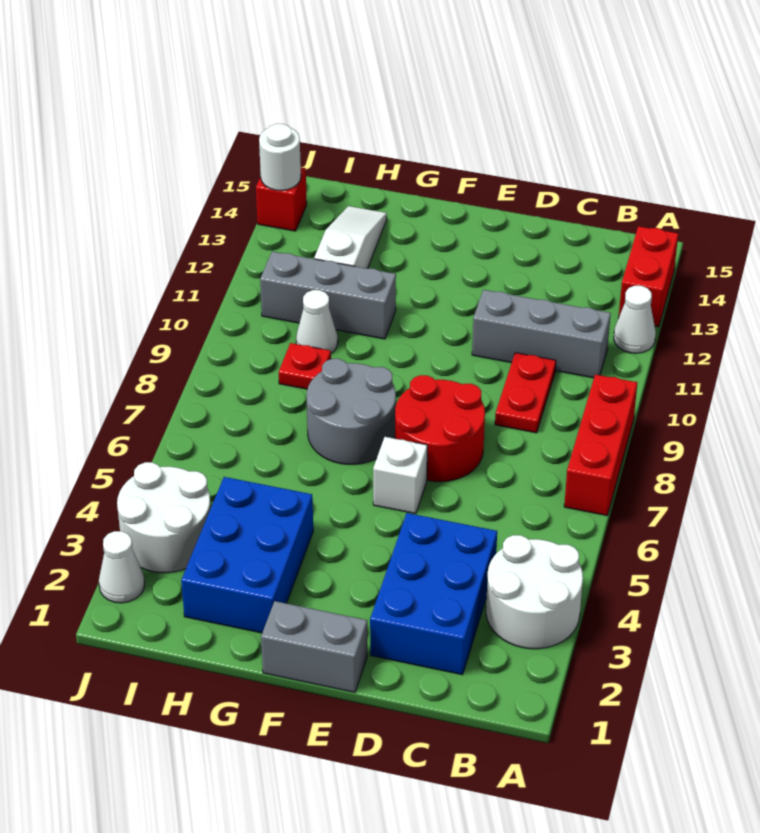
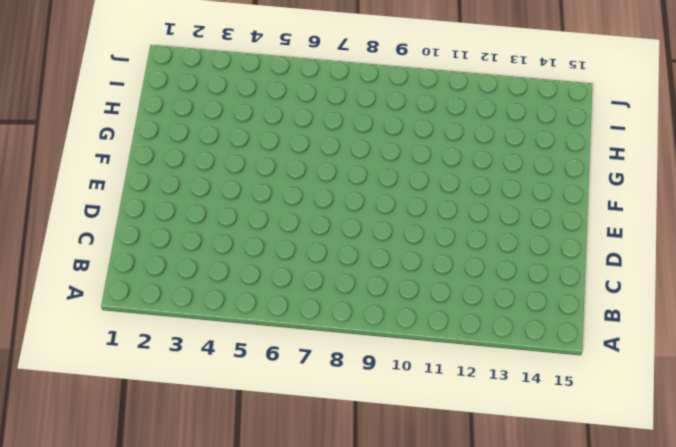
none -> white round brick A3:B4 level 1
none -> red brick A7:A9 level 1
none -> white cone A12 level 1

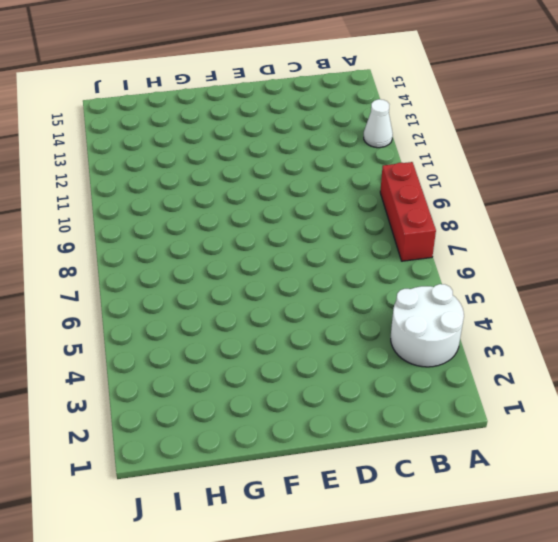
none -> red brick A13:A14 level 1
none -> grey brick B11:D11 level 1
none -> blue brick C2:D4 level 1

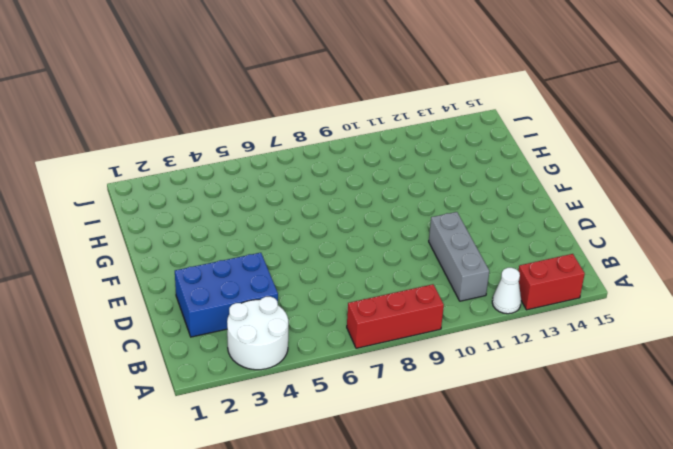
none -> red plate C9:C10 level 1
none -> red round brick D7:E8 level 1
none -> grey brick E1:F1 level 1

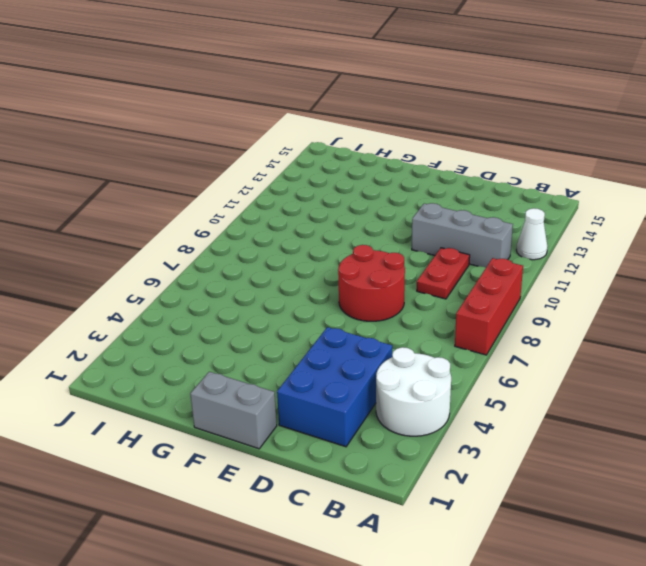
none -> red brick A13:A14 level 1
none -> white brick E6 level 1
none -> grey round brick F7:G8 level 1

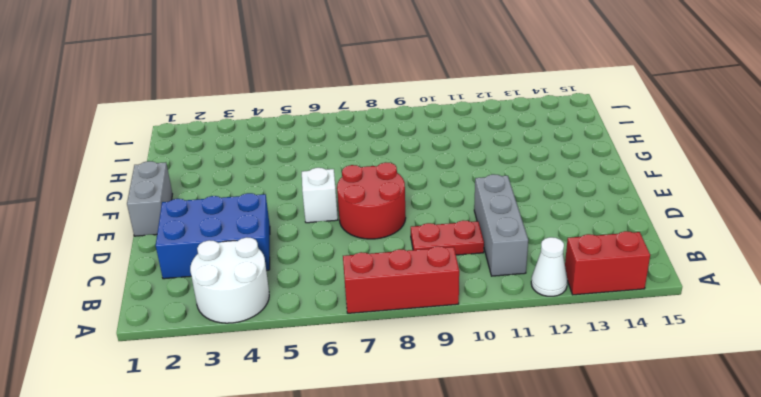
none -> grey round brick F7:G8 level 1
none -> blue brick G2:H4 level 1
none -> grey brick G11:I11 level 1

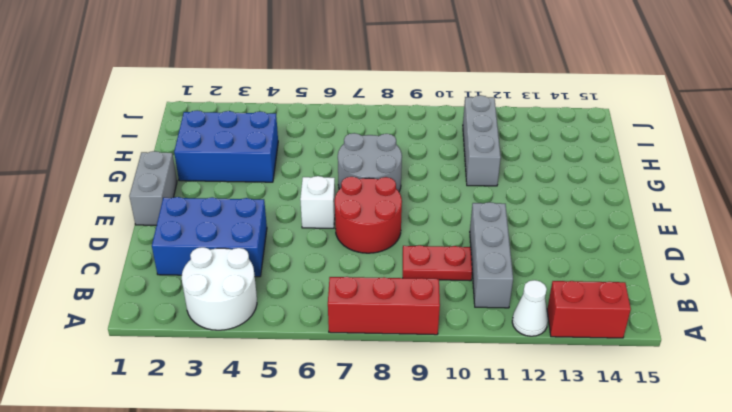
none -> red plate H9 level 1
none -> white cone H10 level 1
none -> white slope H12:H14 level 1 top 12

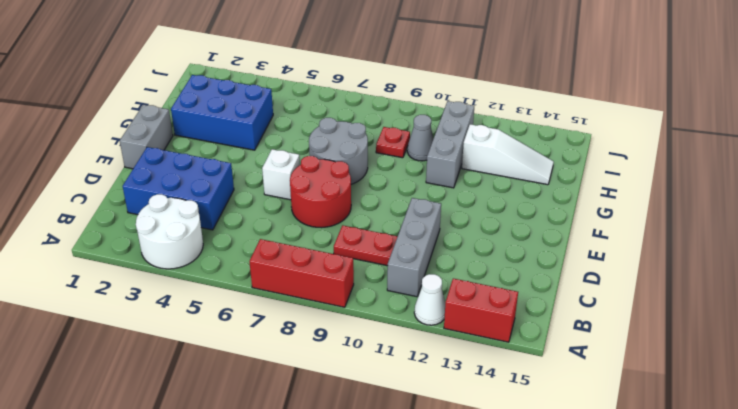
grey cone H10 level 1 -> white cone H10 level 1
none -> white round brick I3:J4 level 1
none -> white cone J2 level 1
none -> red brick J14 level 1

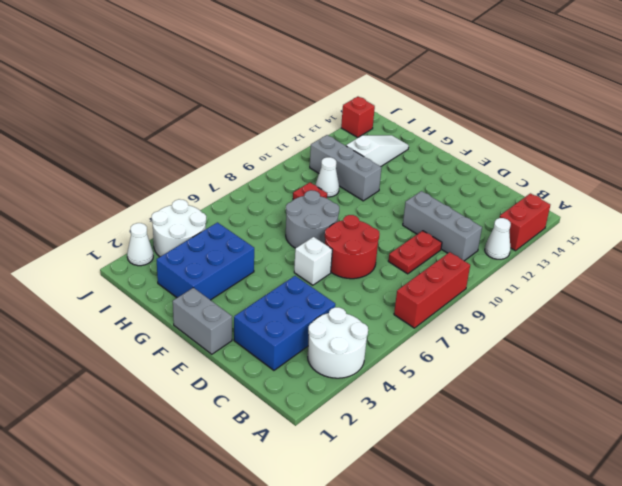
none -> white round brick J14 level 2

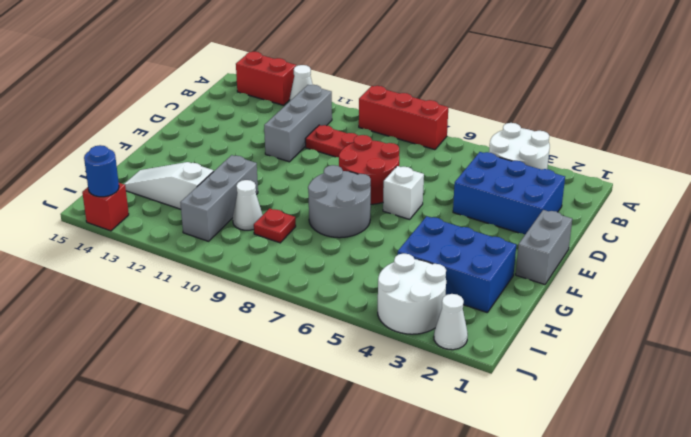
blue round brick J14 level 2 -> white round brick J14 level 2

